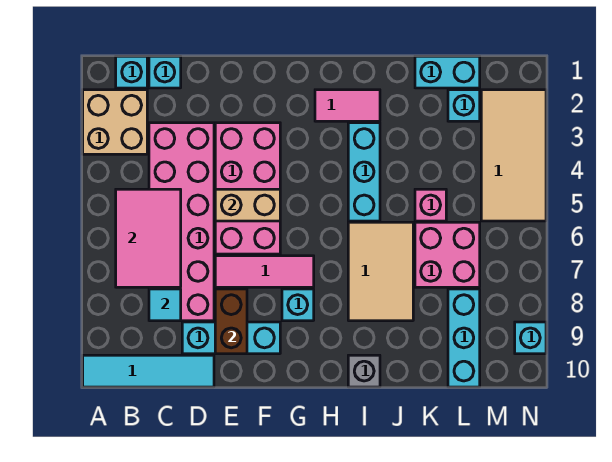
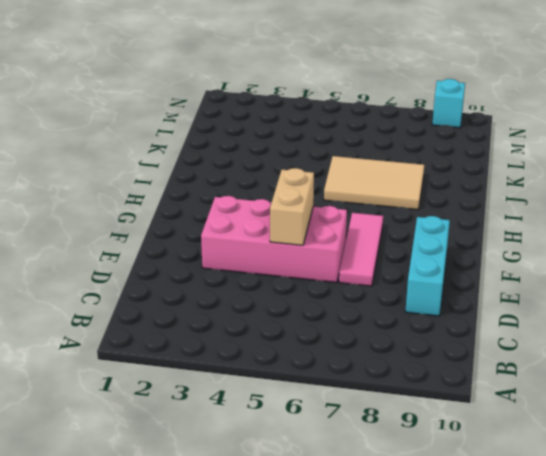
none -> tan brick A2:B3 level 1
none -> cyan tile A10:D10 level 1
none -> cyan brick B1 level 1

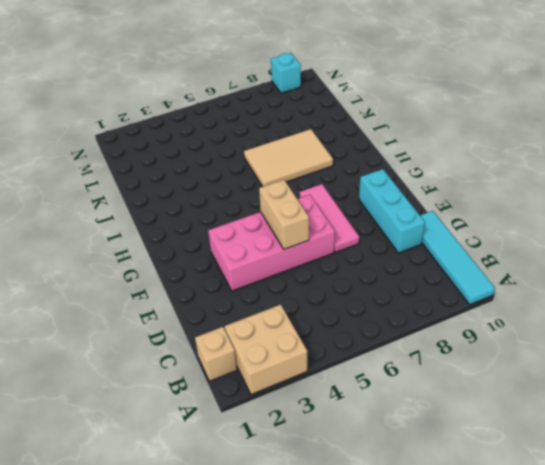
tan brick B1 level 1 -> cyan brick B1 level 1
none -> cyan brick C1 level 1
none -> pink brick C3:D8 level 1
none -> cyan brick G8 level 1

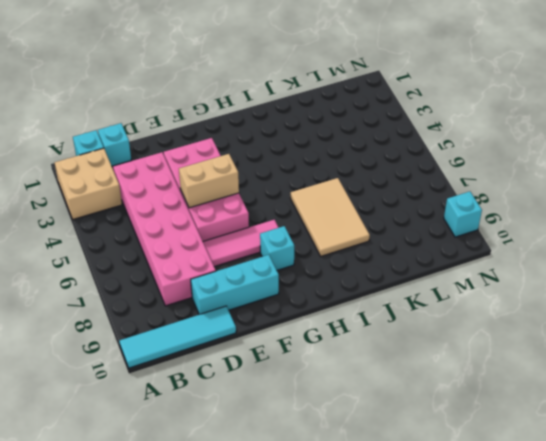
none -> pink tile H2:I2 level 1
none -> cyan brick I3:I5 level 1
none -> grey brick I10 level 1

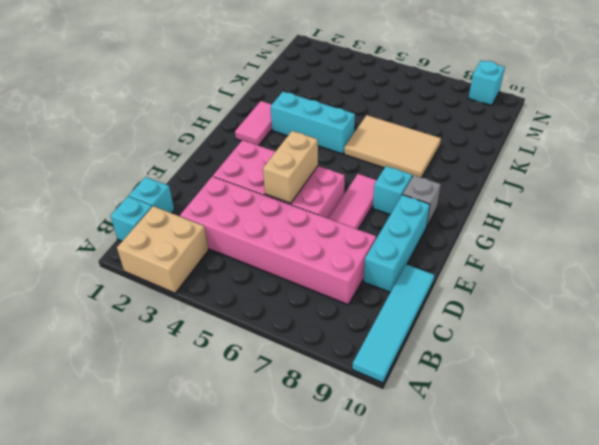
grey brick G9 level 1 -> grey brick I10 level 1
none -> cyan brick K1:L1 level 1
none -> pink brick K5 level 1
none -> pink brick K6:L7 level 1

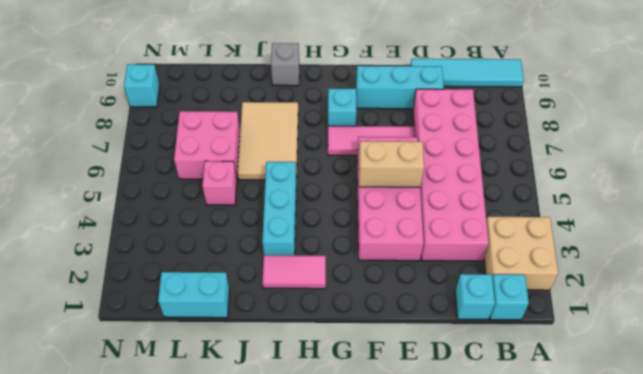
none -> cyan brick L2 level 1
none -> cyan brick L8:L10 level 1
none -> tan tile M2:N5 level 1

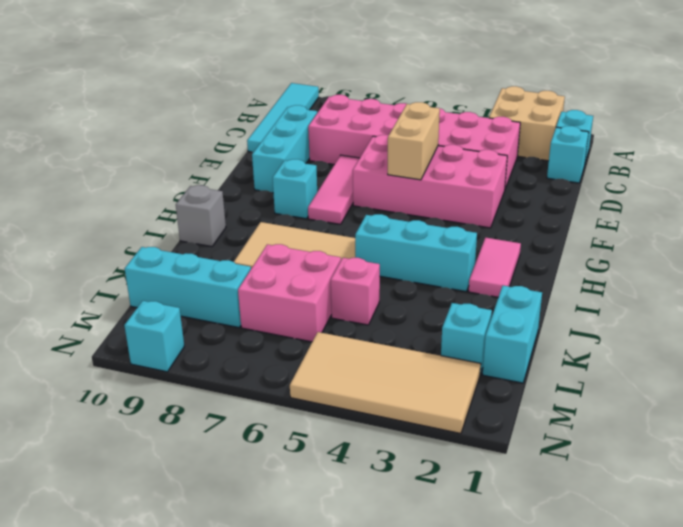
none -> pink tile B5:C7 level 2
none -> cyan tile C8 level 2
none -> brown brick E8:E9 level 2

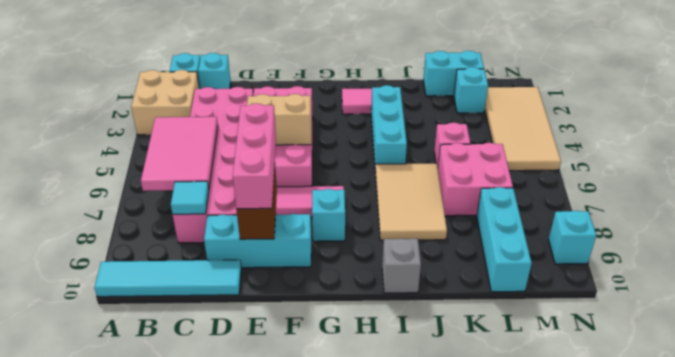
pink brick E7:E9 level 3 -> none

